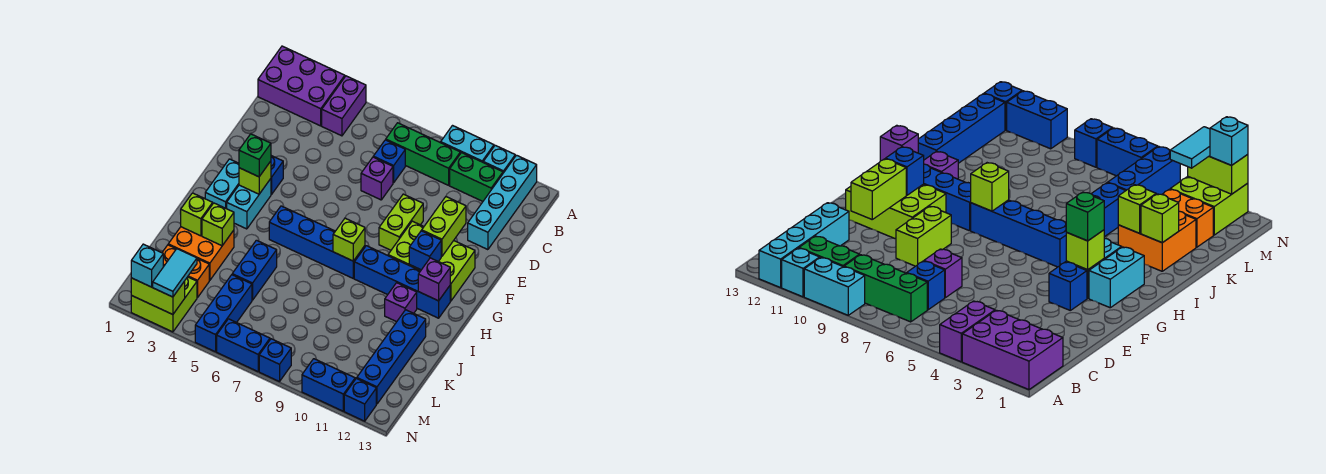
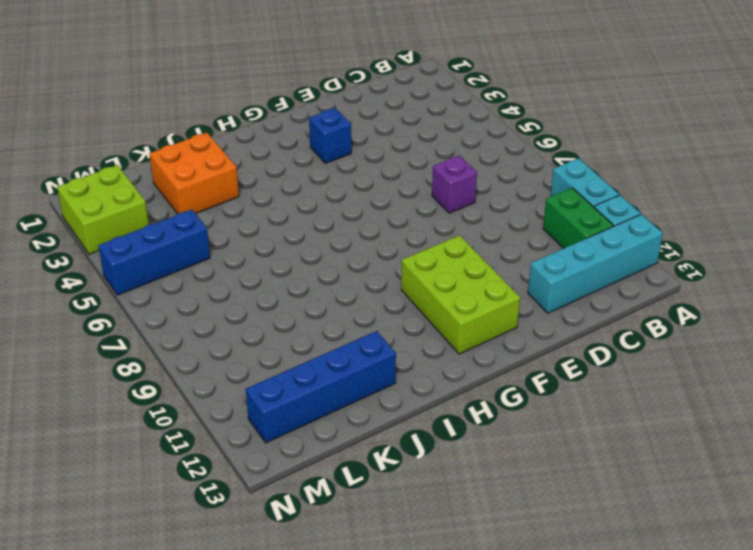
none -> purple brick A1:B3 level 1
none -> purple brick A4:B4 level 1
none -> green brick B7:B9 level 1
none -> blue brick C7 level 1

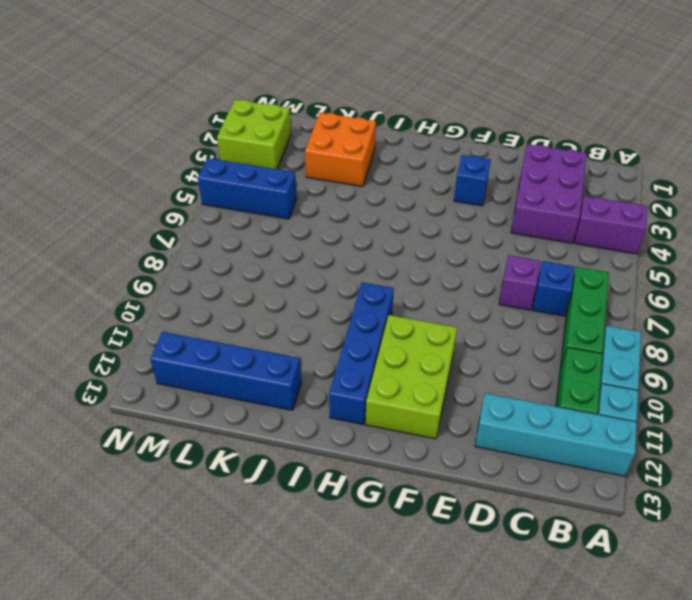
purple brick C2:D4 level 1 -> purple brick A1:B3 level 1
none -> lime brick E9:F9 level 1
none -> cyan brick G2:H2 level 1
none -> cyan brick G3:H3 level 1
none -> blue brick H5:H8 level 1

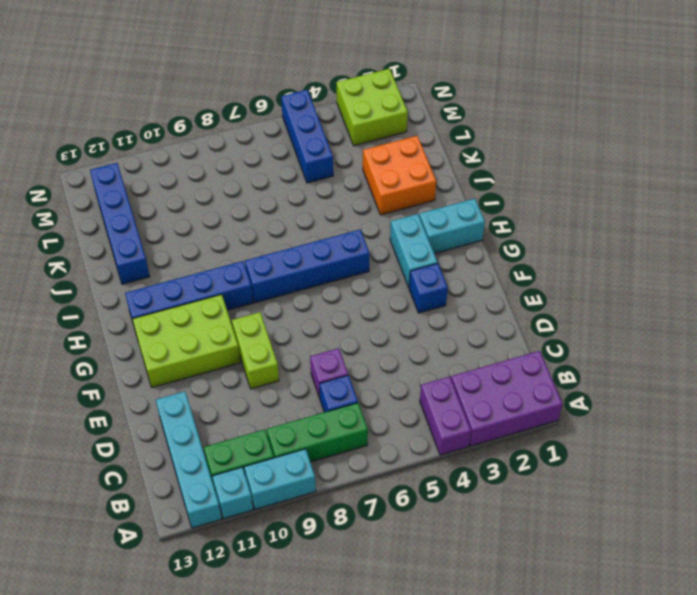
cyan brick H1:H2 level 1 -> cyan brick G2:H2 level 1
none -> purple brick I11 level 1
none -> blue brick J5:K5 level 1
none -> orange brick L2:L3 level 1
none -> blue brick N6:N7 level 1

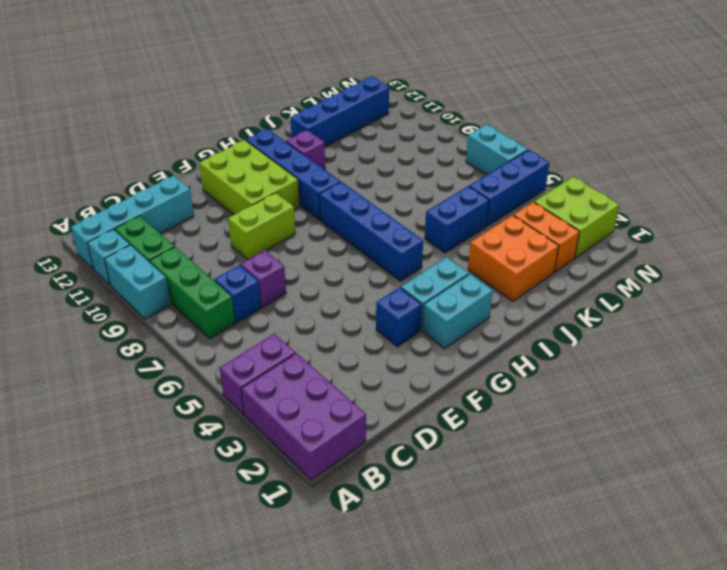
cyan brick N6:N7 level 1 -> blue brick N6:N7 level 1
none -> blue brick N8 level 1
none -> blue brick N10:N11 level 1
none -> blue brick N12 level 1
none -> lime brick E11:F11 level 2

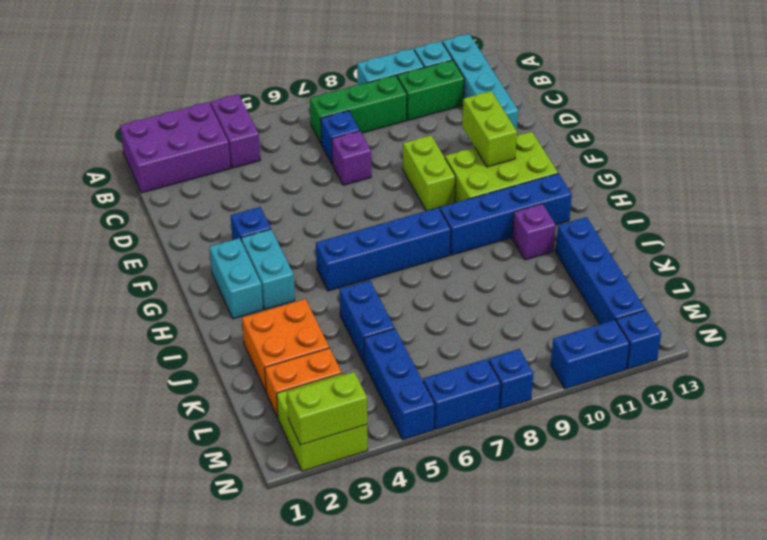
none -> lime brick G3 level 2
none -> blue brick G11 level 2
none -> lime brick H8 level 2
none -> purple brick H12 level 2

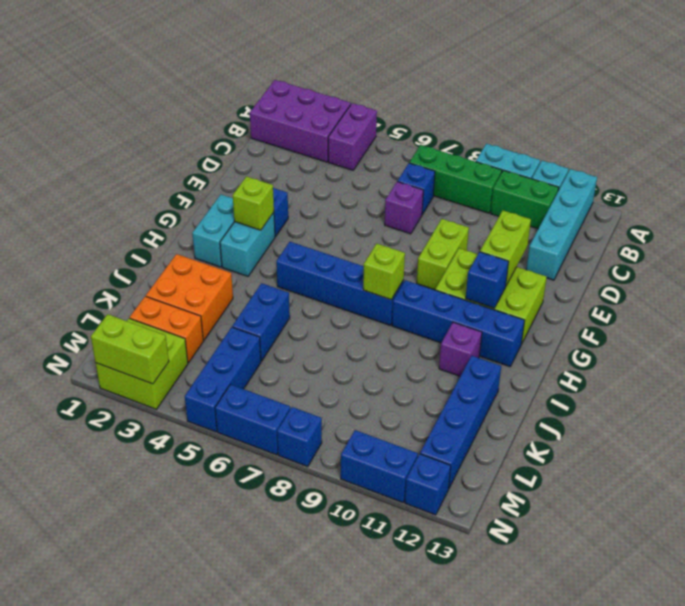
none -> purple brick H12 level 2
none -> lime brick J2 level 2
none -> lime brick J3 level 2
none -> green brick G3 level 3

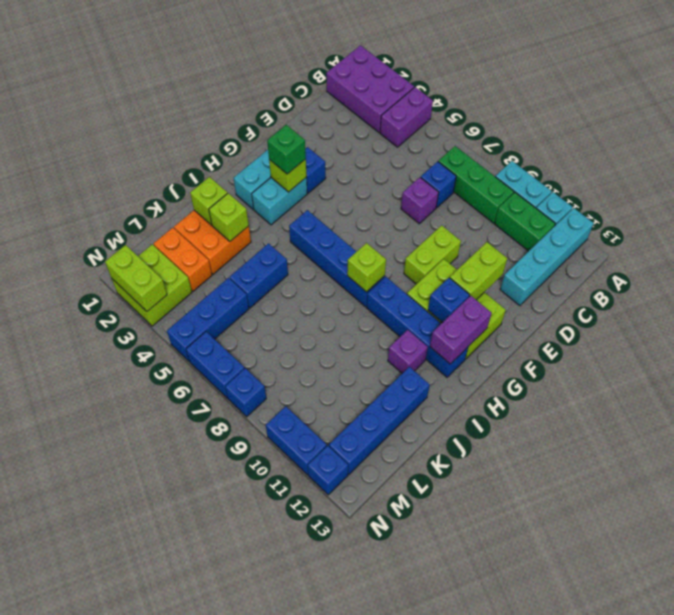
purple brick G12:H12 level 2 -> purple brick H12 level 2
none -> cyan tile M3:N3 level 3
none -> cyan brick N2 level 3

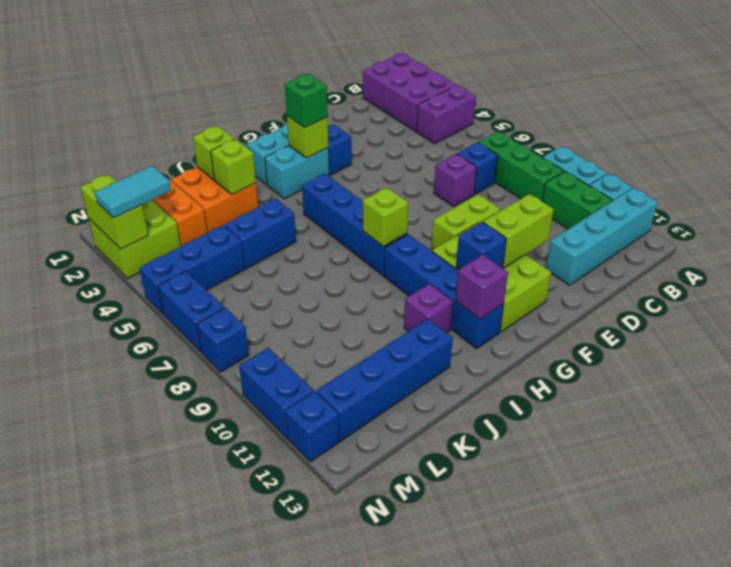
none -> cyan brick N2 level 3

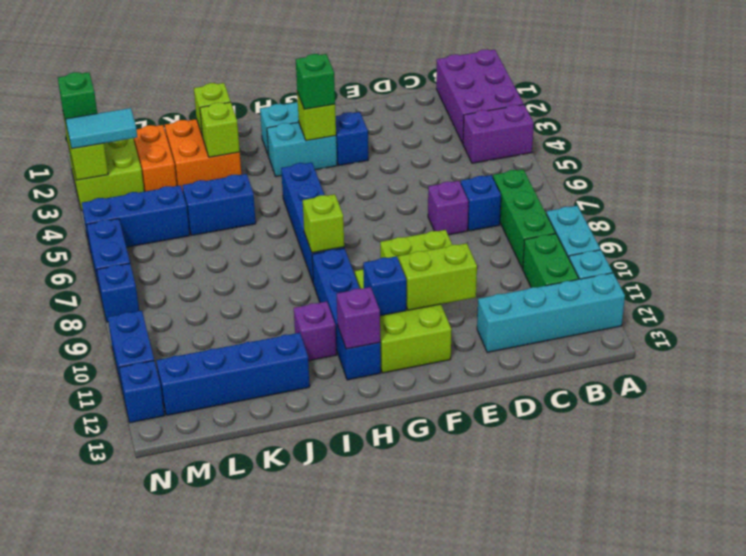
green brick N2 level 3 -> cyan brick N2 level 3

